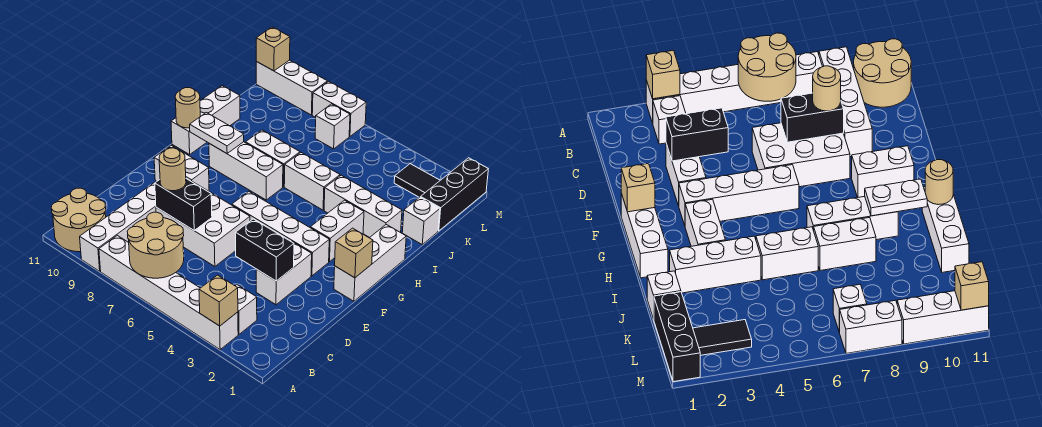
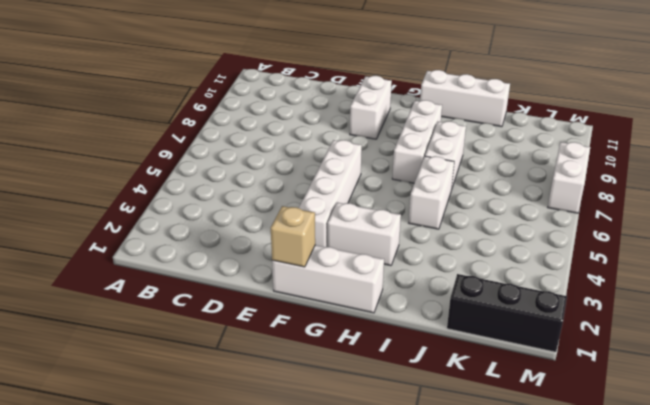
none -> white brick A3:A8 level 1
none -> white brick A9:D9 level 1
none -> tan round brick A10:B11 level 1
none -> white brick B3 level 1

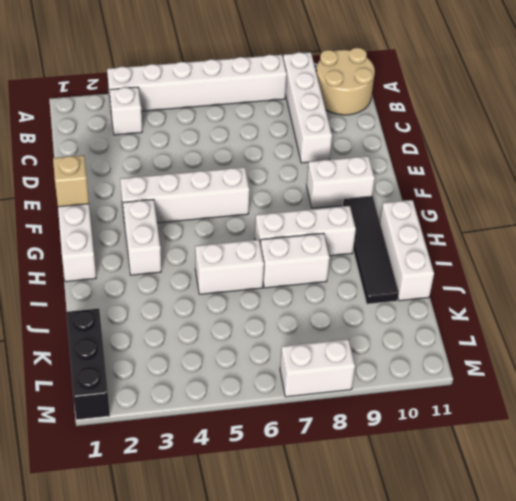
black tile G10:J10 level 1 -> none
none -> white brick D3:E3 level 1
none -> white brick D6:E8 level 1
none -> white brick I2:I4 level 1
none -> white brick J1 level 1

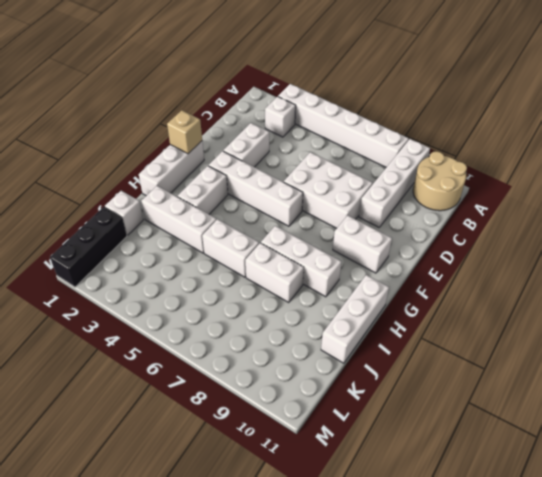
none -> black tile L2:L3 level 1
none -> white brick L7 level 1
none -> white brick M7:M8 level 1
none -> white brick M9:M11 level 1

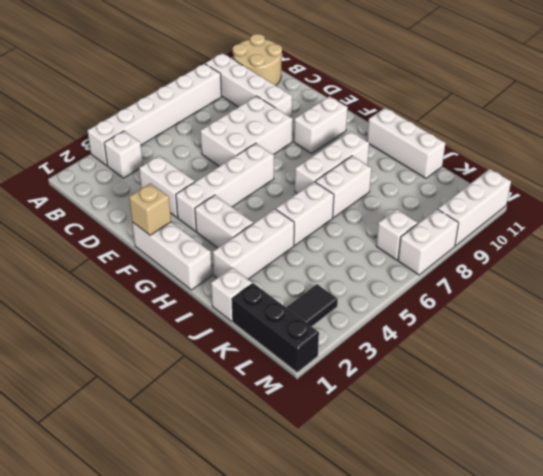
none -> tan brick A3 level 2
none -> tan round brick A6:B7 level 2
none -> black brick D3:D4 level 2
none -> black brick D7:D8 level 2

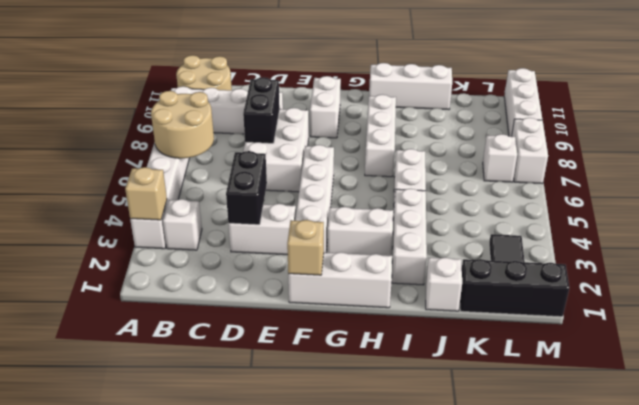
none -> white brick I7:I8 level 1
none -> white plate H9:H10 level 2
none -> tan round brick H11 level 2
none -> tan brick M11 level 2

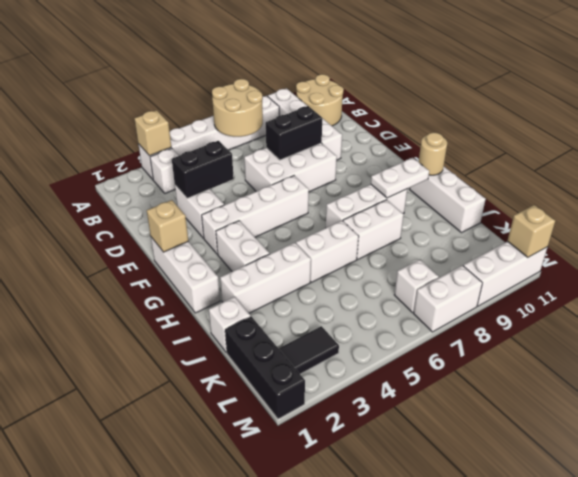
none -> white brick F9:F10 level 1
none -> tan round brick D8 level 3

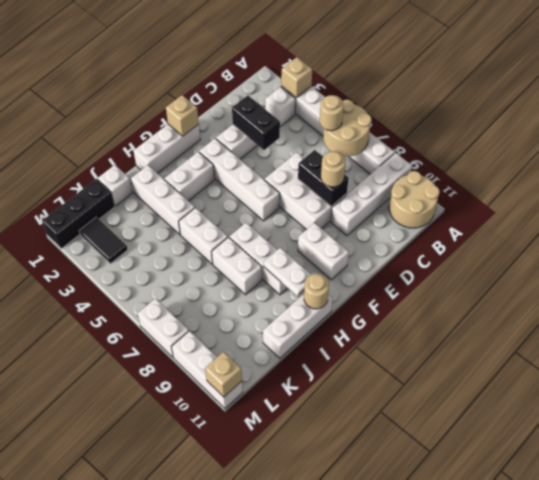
tan round brick B6 level 3 -> none
none -> white brick L7 level 1

